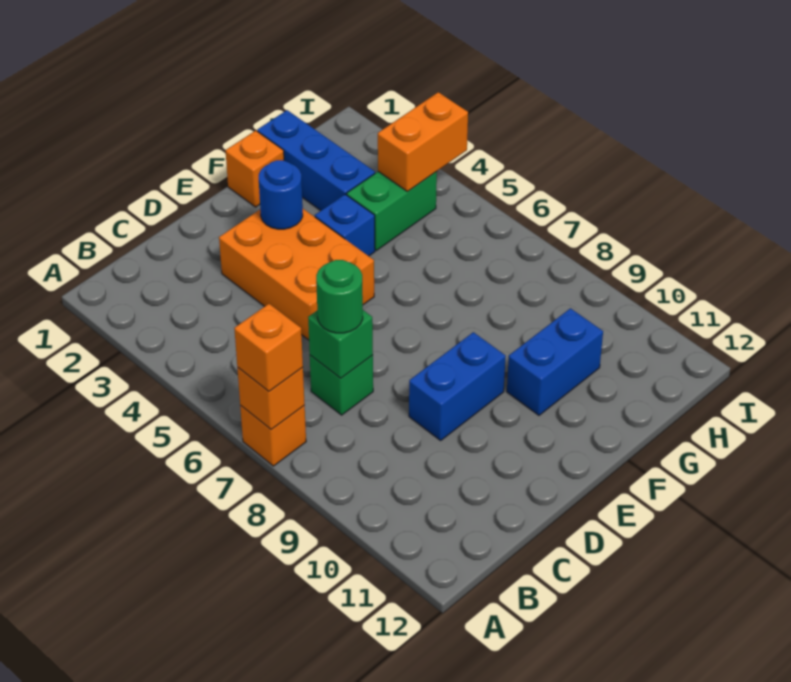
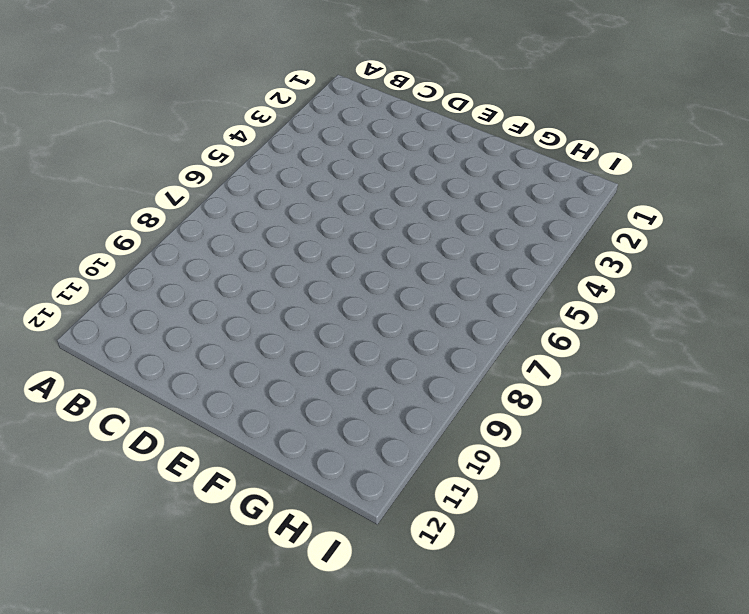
none -> orange brick A7 level 1
none -> green brick C7 level 1
none -> orange brick D3:E5 level 1

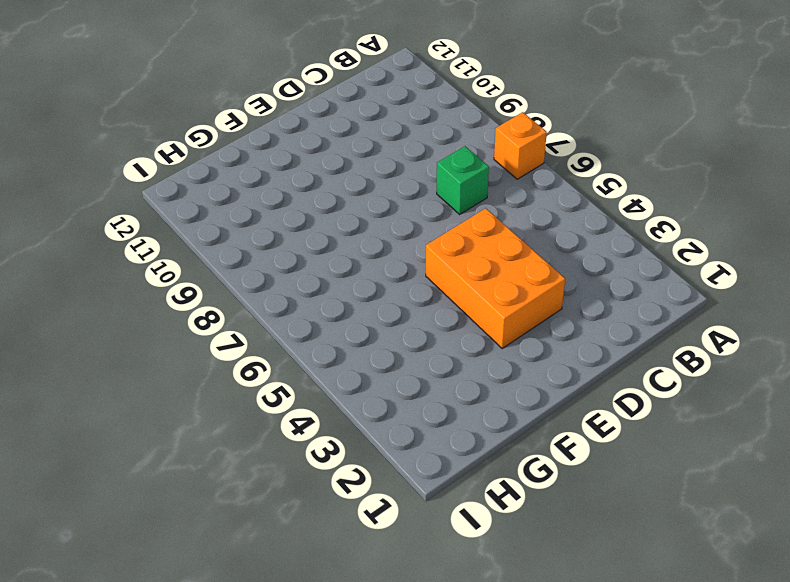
none -> blue brick D9:E9 level 1
none -> orange brick F1 level 1
none -> blue brick F4 level 1

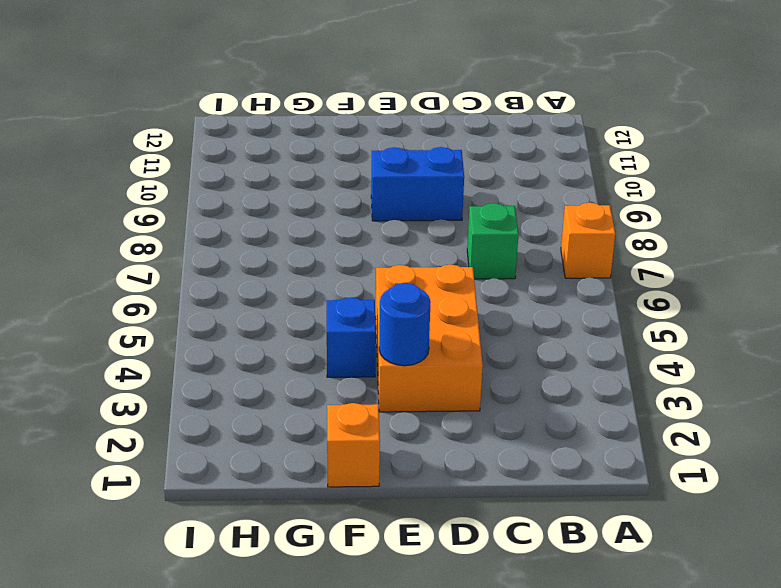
none -> blue brick F10:G10 level 1
none -> blue brick G1:G3 level 1
none -> green brick G4:H4 level 1

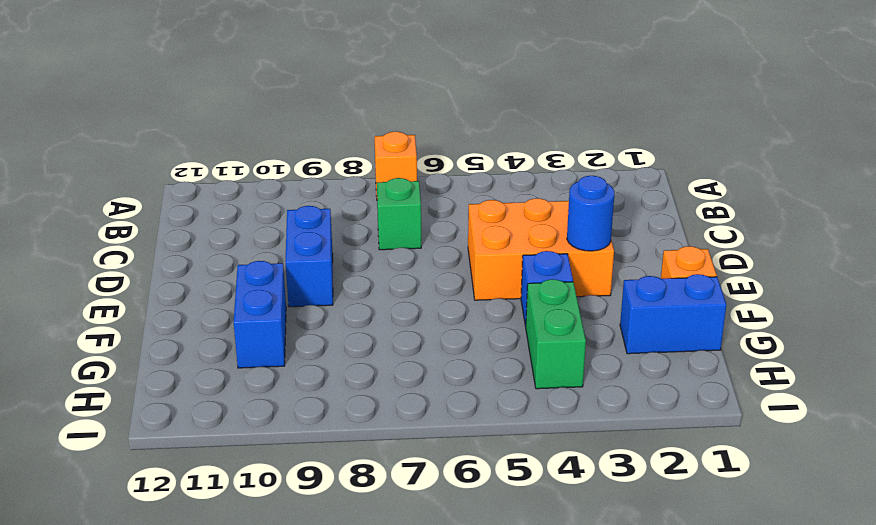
blue brick G1:G2 level 1 -> blue brick G1:G3 level 1
none -> orange brick A7 level 2
none -> green brick C7 level 2
none -> orange brick H4:I4 level 2

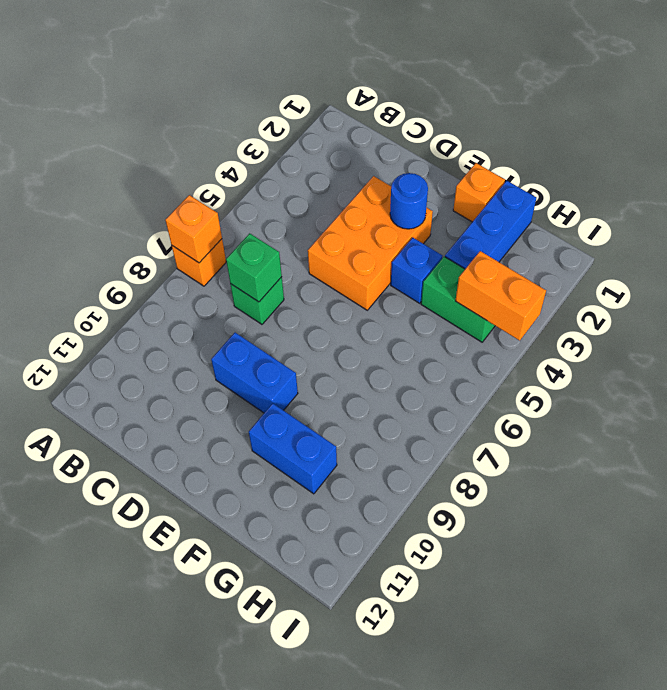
none -> orange brick A7 level 3
none -> green round brick C7 level 3

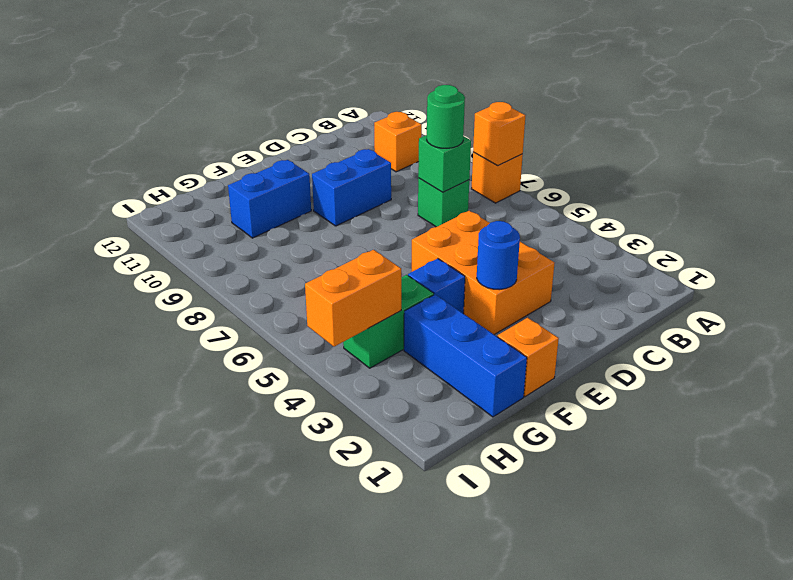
orange brick B10 level 1 -> orange brick A7 level 3

